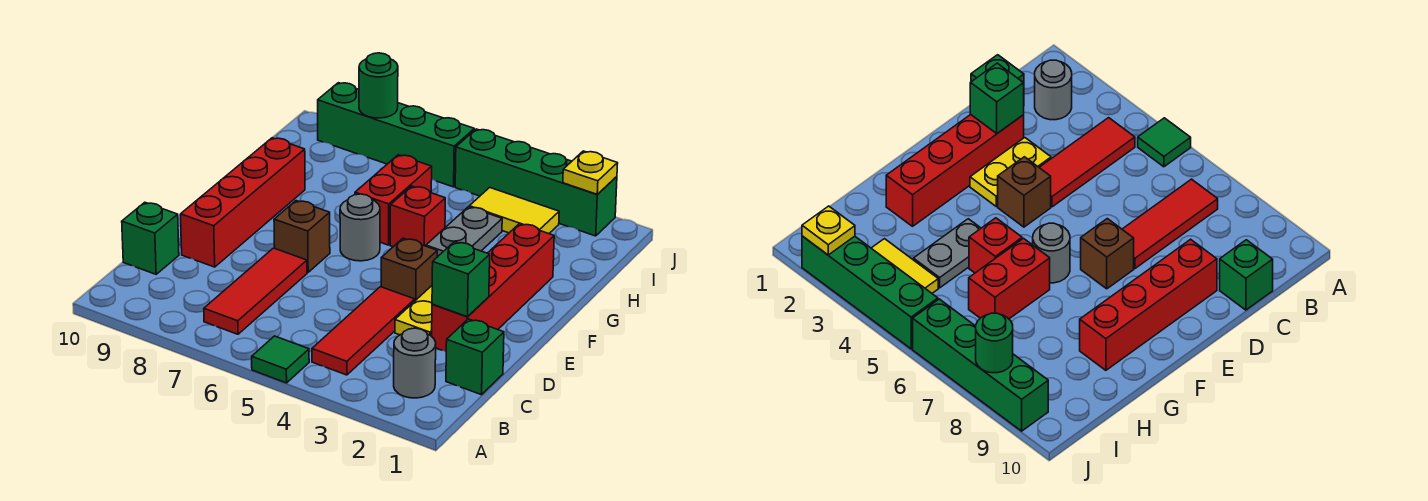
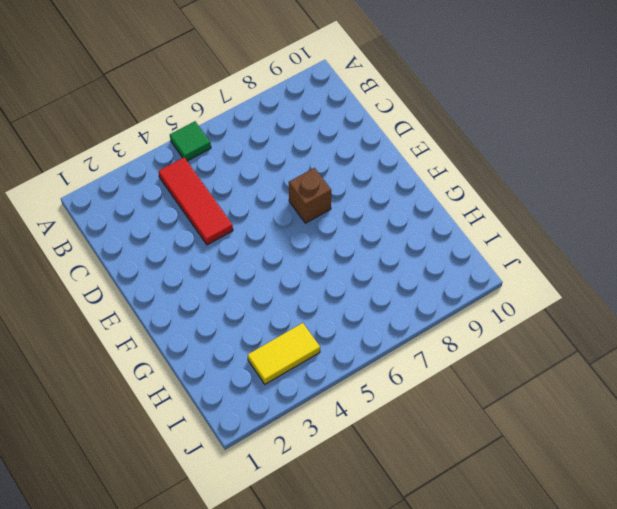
none -> grey round brick B2 level 1
none -> red tile B7:D7 level 1
none -> green brick C1 level 1

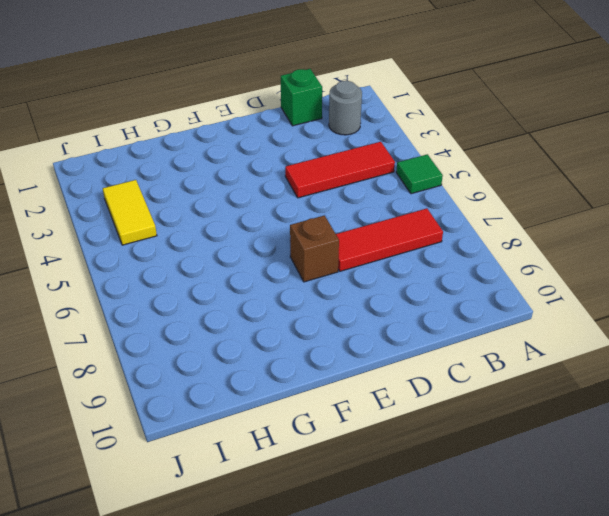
none -> green brick C10 level 1
none -> red brick D2:G2 level 1
none -> yellow plate D3:E3 level 1

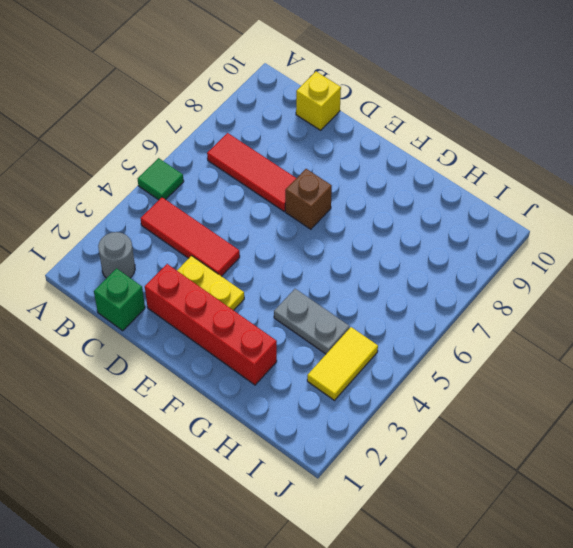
yellow brick C10 level 1 -> green brick C10 level 1
none -> red brick D9:G9 level 1
none -> brown brick E4 level 1
none -> grey round brick F6 level 1

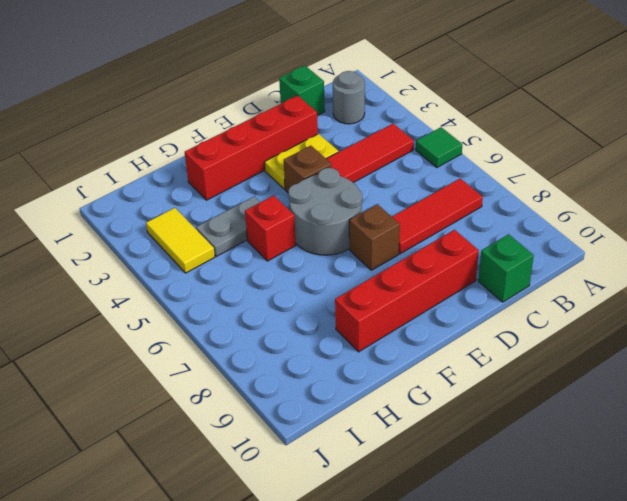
grey round brick E5:F6 level 1 -> grey round brick F6 level 1
none -> red brick G6:H6 level 1
none -> green brick J2:J5 level 1
none -> green brick J6:J9 level 1

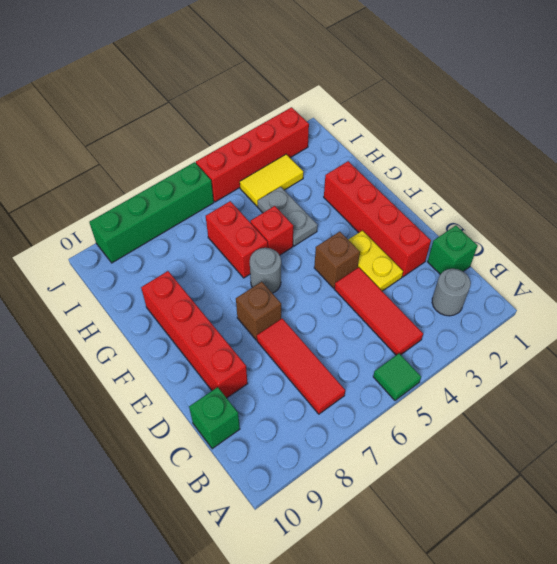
red brick J2:J5 level 1 -> green brick J2:J5 level 1
none -> green brick D2 level 2
none -> yellow plate J2 level 2
none -> green round brick J8 level 2

